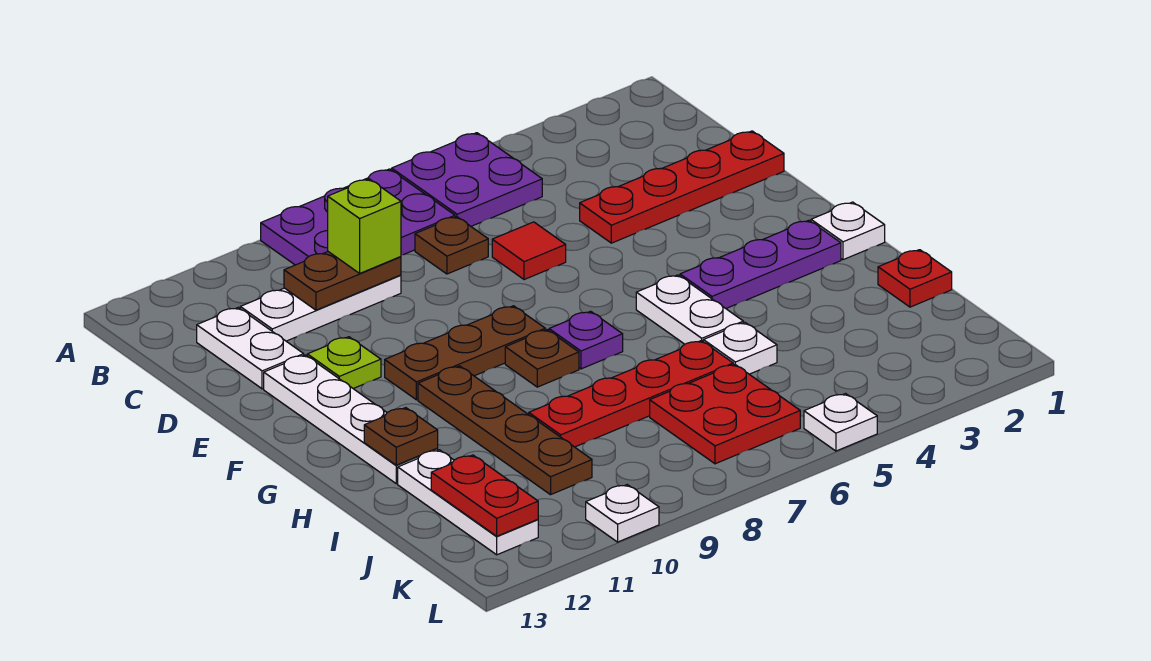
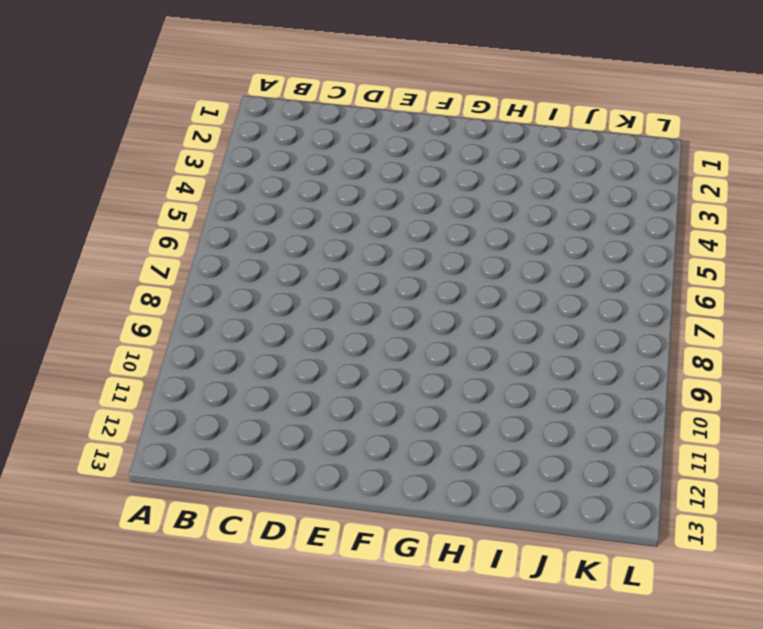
none -> purple plate A5:B6 level 1
none -> purple plate A7:B9 level 1
none -> brown plate C7 level 1

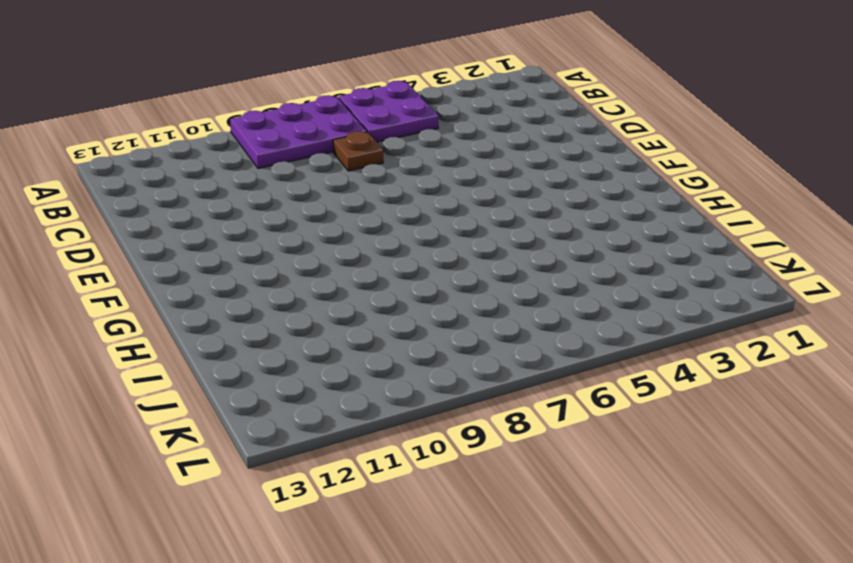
none -> white plate C9:C11 level 1
none -> white plate C12:D12 level 1
none -> red plate D1:D4 level 1

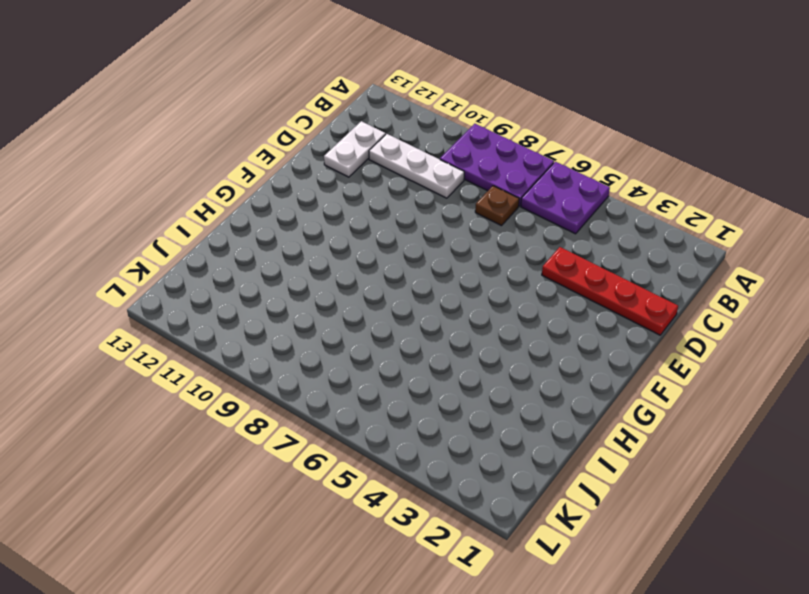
none -> red tile D6 level 1
none -> lime plate E11 level 1
none -> white plate E12:H12 level 1

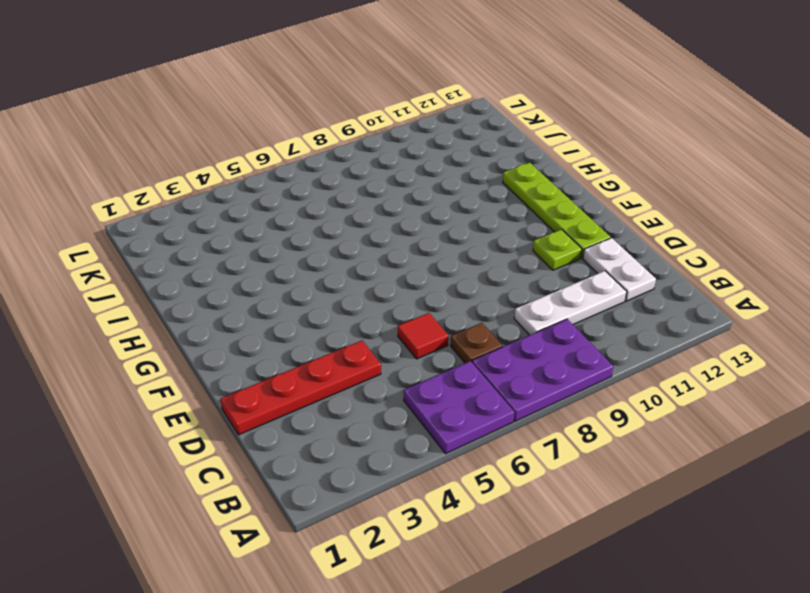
lime plate E12:H12 level 1 -> white plate E12:H12 level 1
none -> brown plate F8:F10 level 1
none -> white plate G1 level 1
none -> purple plate G2:G4 level 1

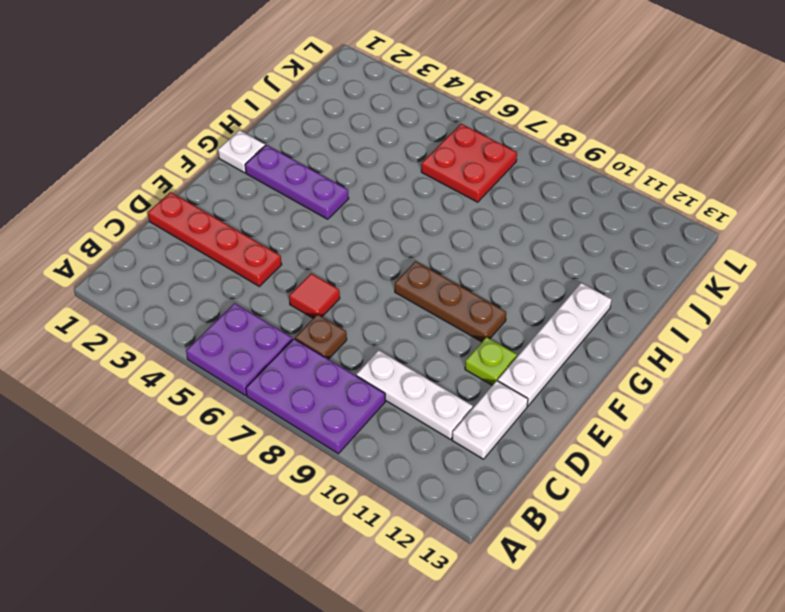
none -> white plate G5:H5 level 1
none -> purple plate G7 level 1
none -> brown plate G8 level 1

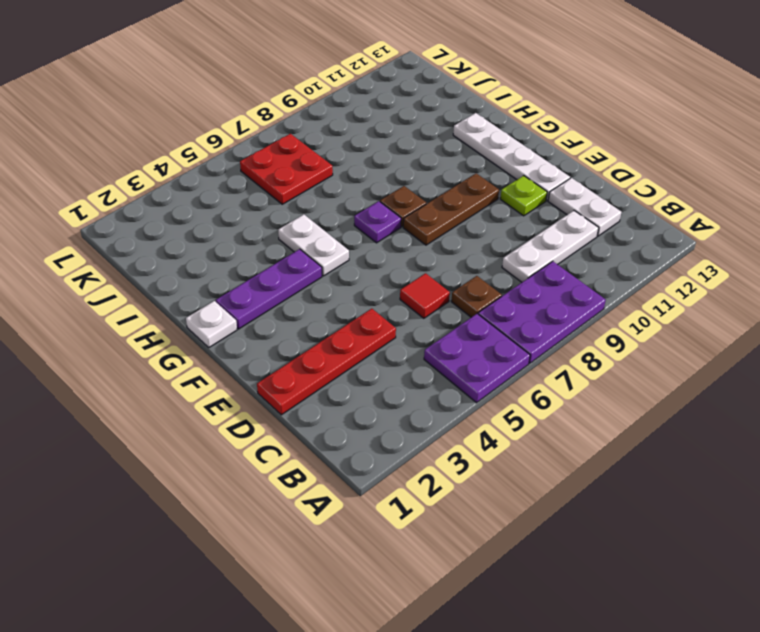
none -> brown plate G10:J10 level 1
none -> red plate I1 level 1
none -> white plate I5 level 1

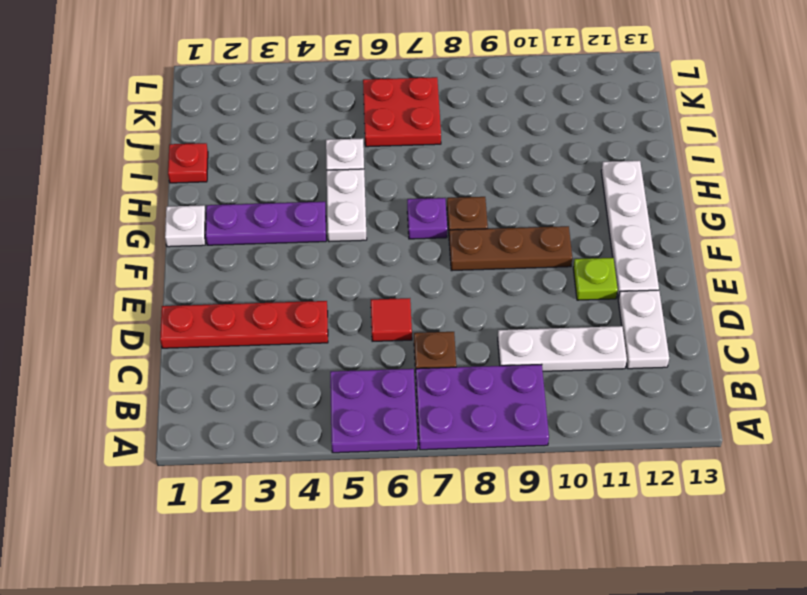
none -> brown plate G10:J10 level 1
none -> red plate I6:I9 level 1
none -> white plate I12:K12 level 1

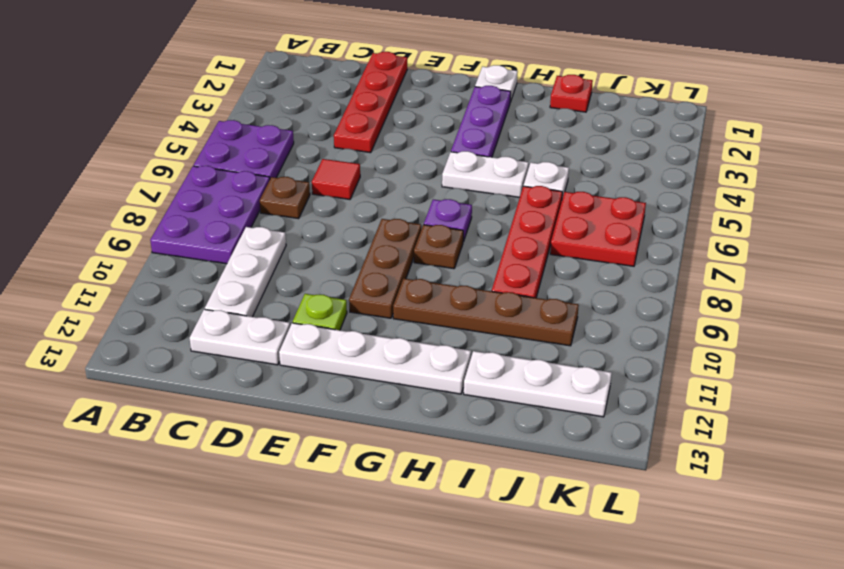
none -> white plate L5 level 1
none -> white plate L10 level 1
none -> brown plate C9:C10 level 2

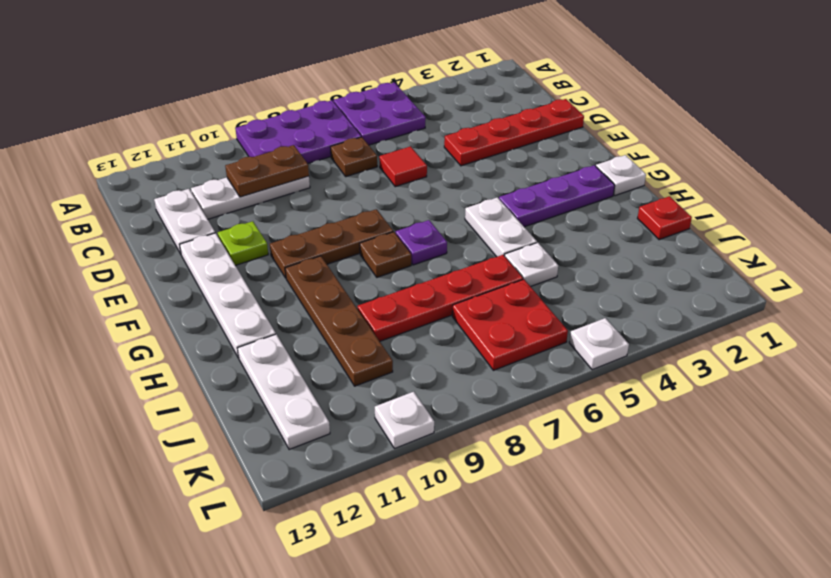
none -> brown plate H12 level 2
none -> red plate J12:K12 level 2
none -> lime brick C9 level 3

